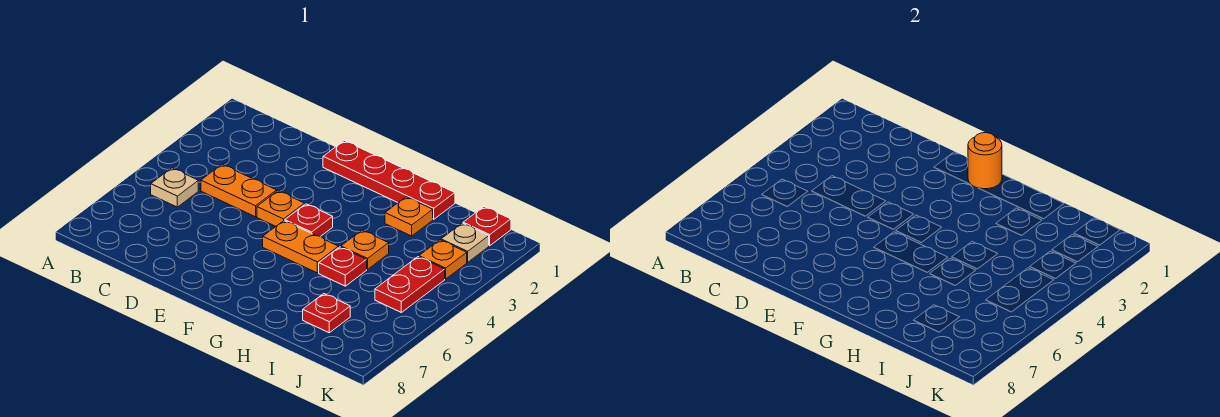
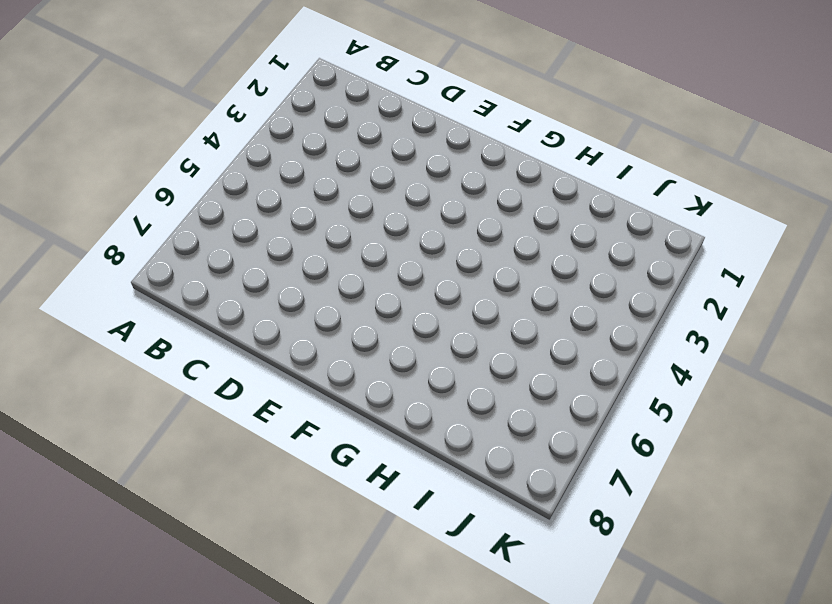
none -> tan plate B5 level 1
none -> orange plate C4:D4 level 1
none -> red plate E1:H1 level 1

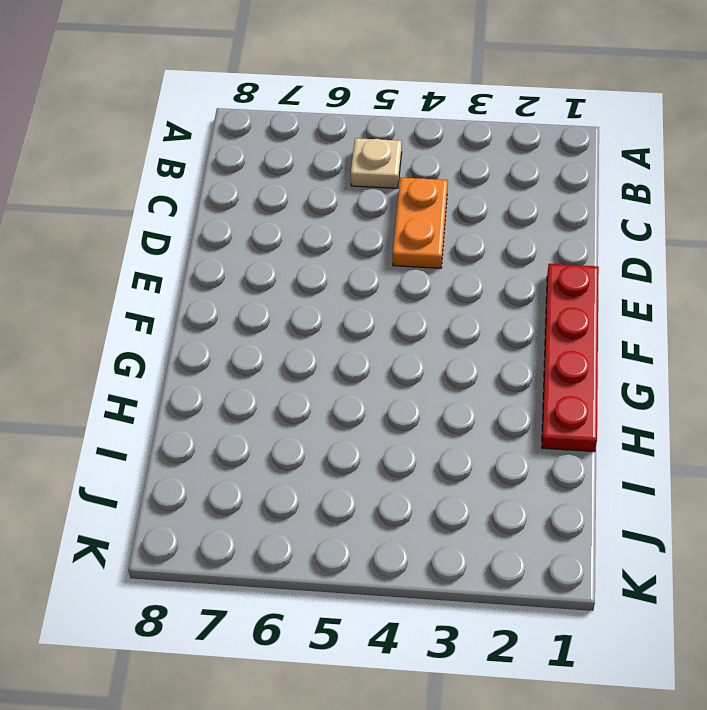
none -> orange plate E4 level 1
none -> red plate F4 level 1
none -> orange plate F5:G5 level 1

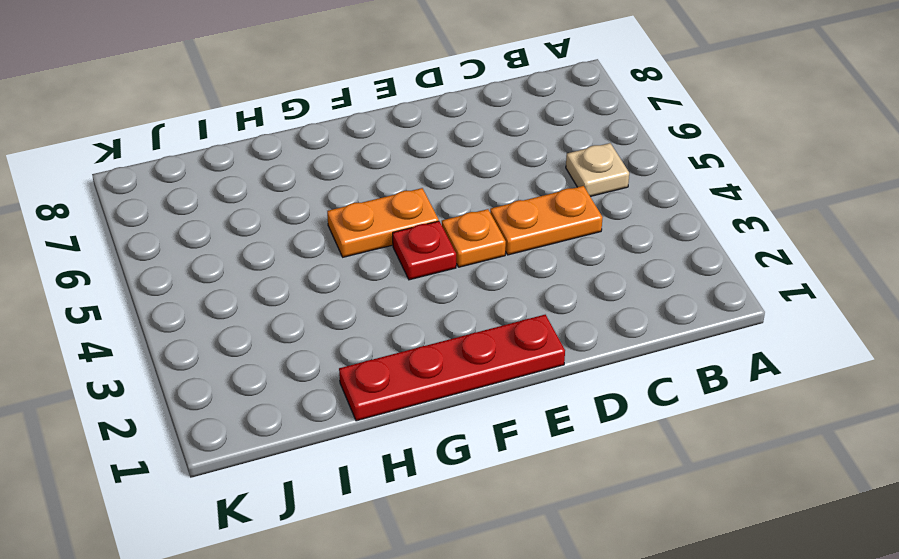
none -> orange plate H2 level 1
none -> orange plate H4 level 1
none -> red plate H5 level 1

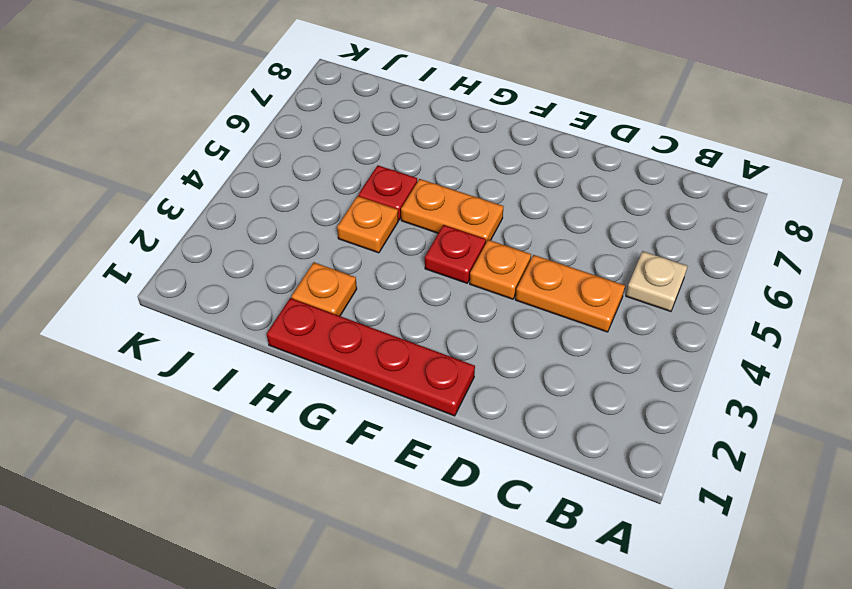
none -> red plate I7 level 1
none -> red plate J1 level 1
none -> tan plate J2 level 1

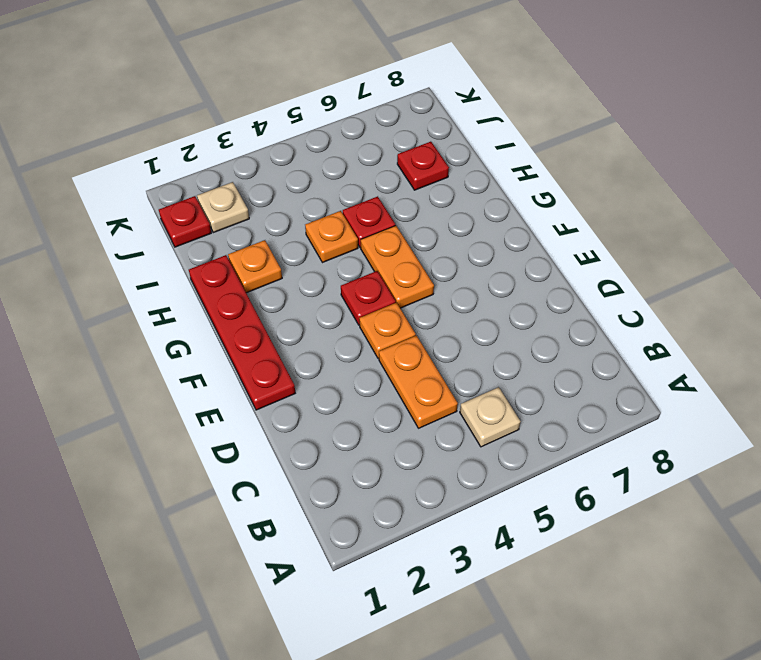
none -> orange plate J3 level 1
none -> red plate J4:J5 level 1
none -> orange round brick F1 level 2

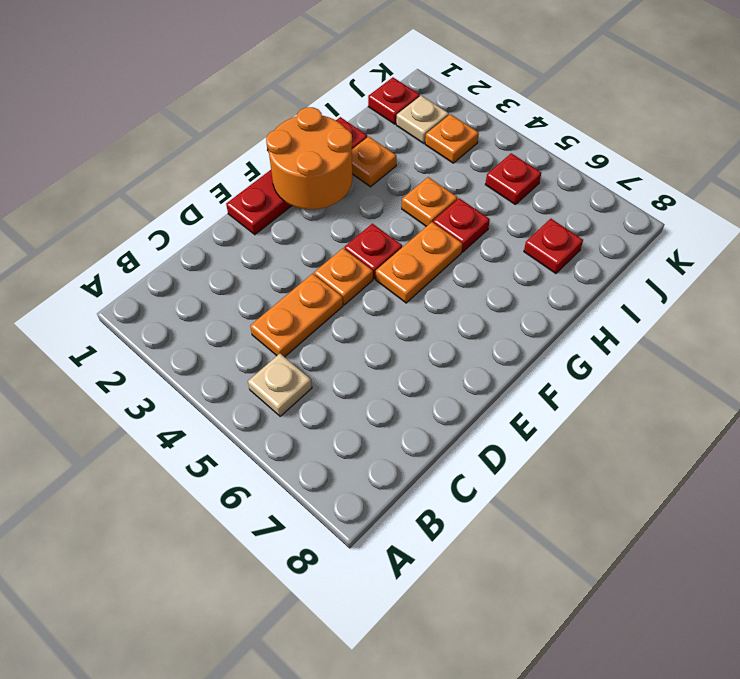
orange round brick F1:G2 level 2 -> orange round brick F1 level 2
red plate J5 level 1 -> red plate J4:J5 level 1

